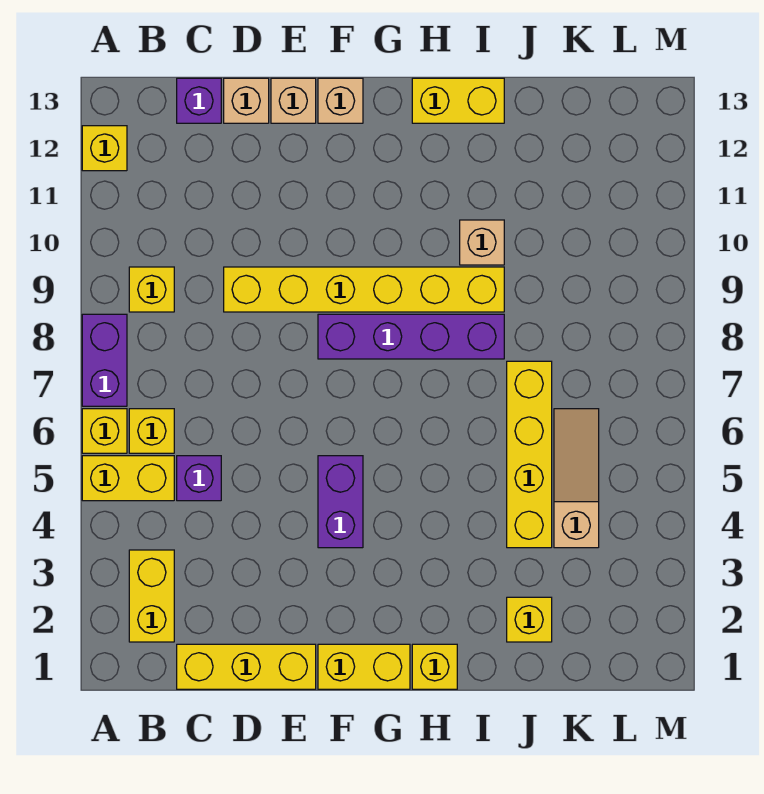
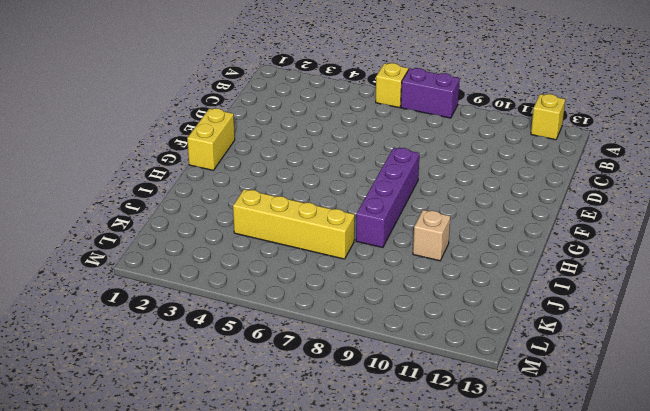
none -> yellow brick A5:B5 level 1
none -> yellow brick B2:B3 level 1
none -> yellow brick B6 level 1

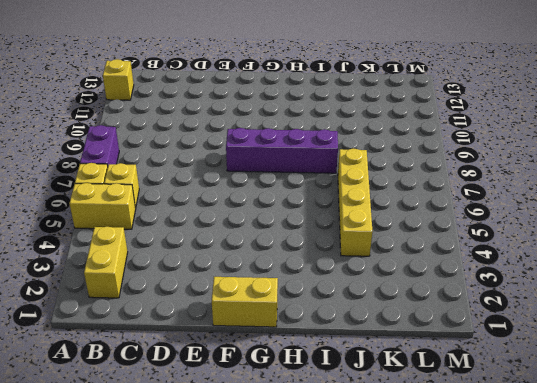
none -> yellow brick B9 level 1
none -> yellow brick C1:E1 level 1
none -> purple brick C5 level 1

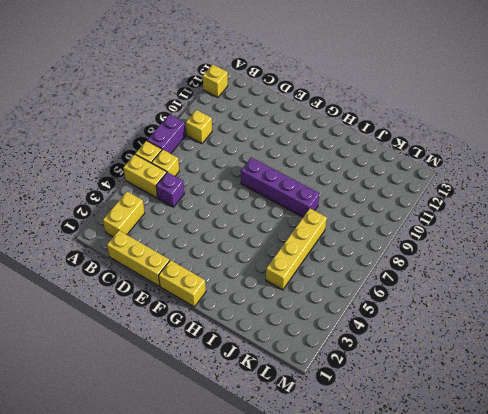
none -> purple brick C13 level 1
none -> yellow brick D9:I9 level 1
none -> tan brick D13 level 1

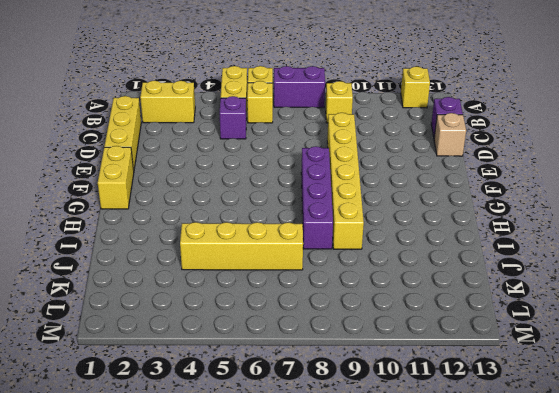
none -> tan brick E13 level 1
none -> purple brick F4:F5 level 1
none -> tan brick F13 level 1

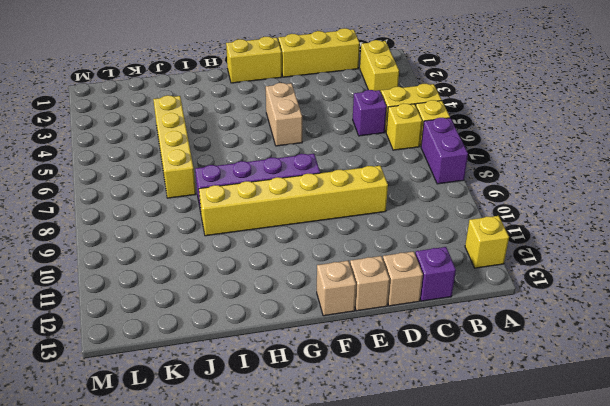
tan brick F4:F5 level 1 -> purple brick F4:F5 level 1
none -> yellow brick B9 level 1
none -> yellow brick H1 level 1
none -> yellow brick H13:I13 level 1

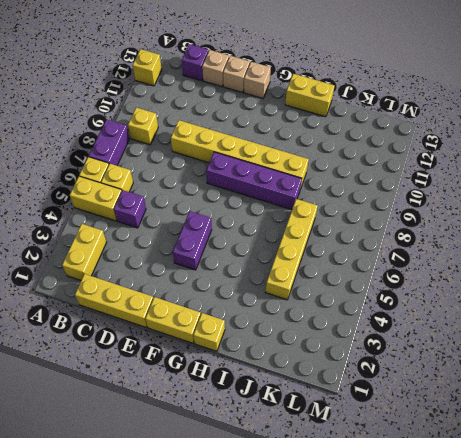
none -> tan brick I10 level 1
none -> yellow brick J2 level 1
none -> tan slope K4:K6 level 1 top 4

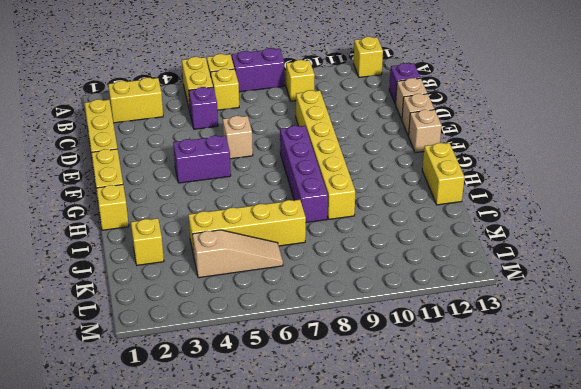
tan brick E6 level 1 -> tan brick I10 level 1

